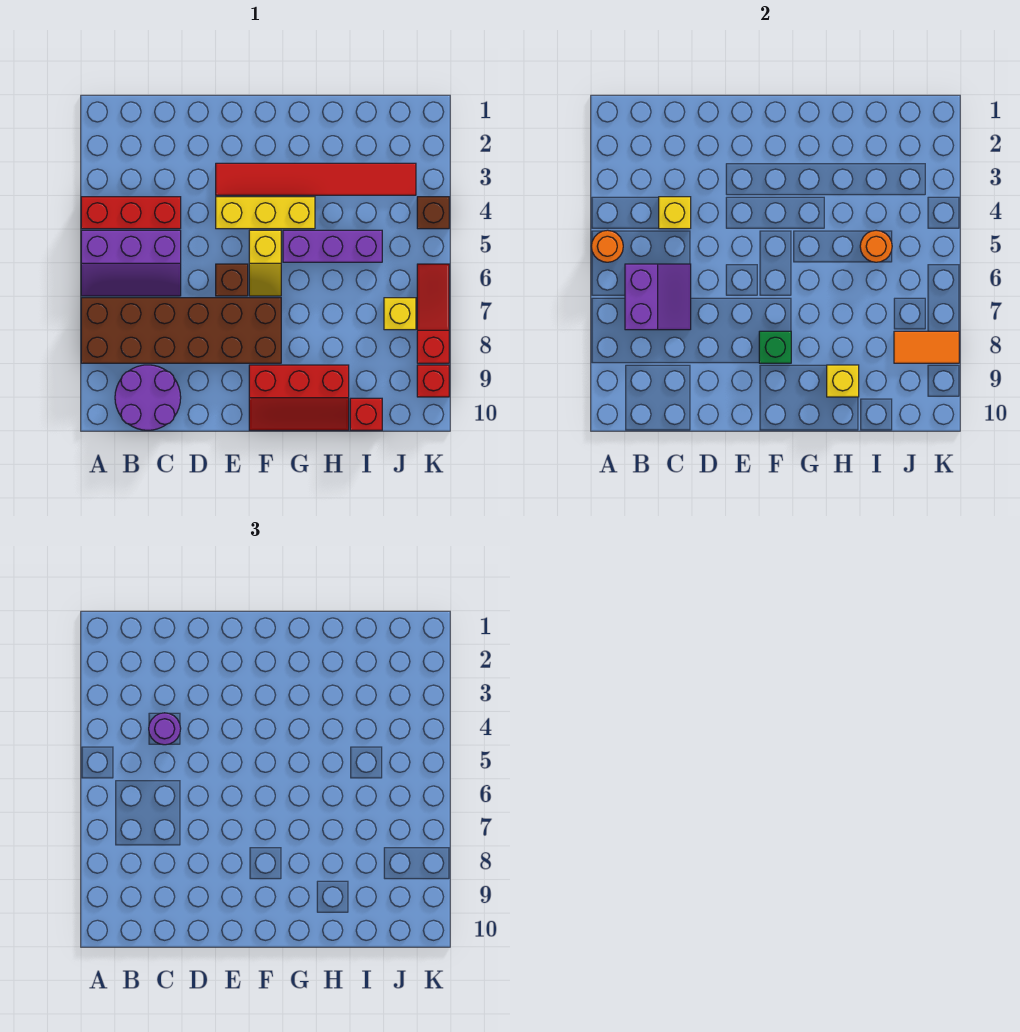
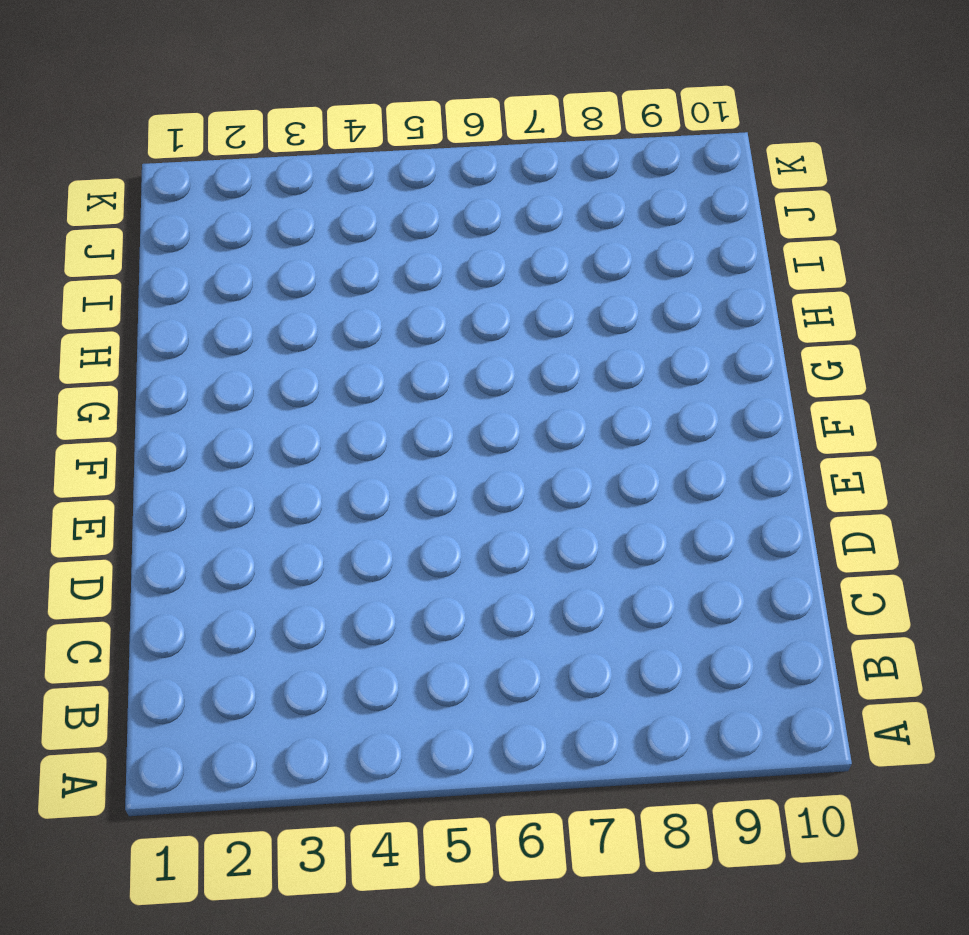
none -> red brick A4:C4 level 1
none -> purple slope A5:C6 level 1 top 5
none -> brown brick A7:F8 level 1

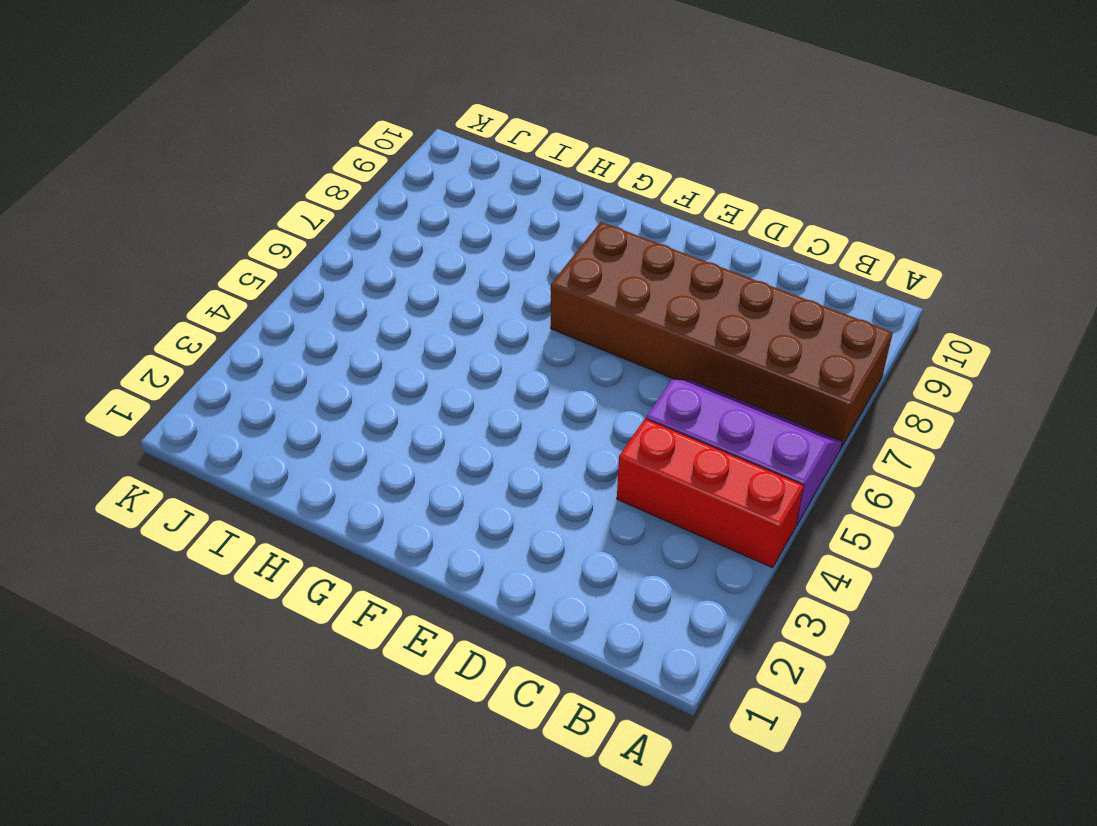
none -> purple round brick B9:C10 level 1
none -> red tile E3:J3 level 1
none -> yellow brick E4:G4 level 1

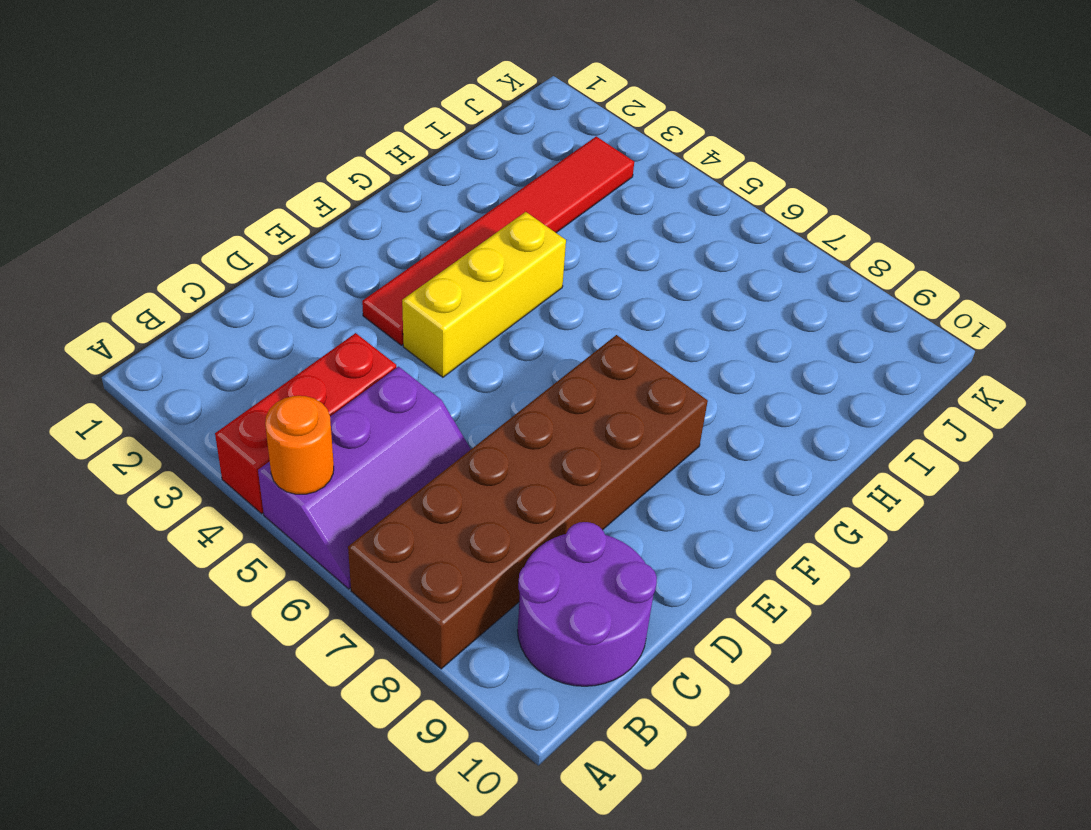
none -> brown brick E6 level 1
none -> yellow slope F5:F6 level 1 top 5
none -> red slope F9:H10 level 1 top 9

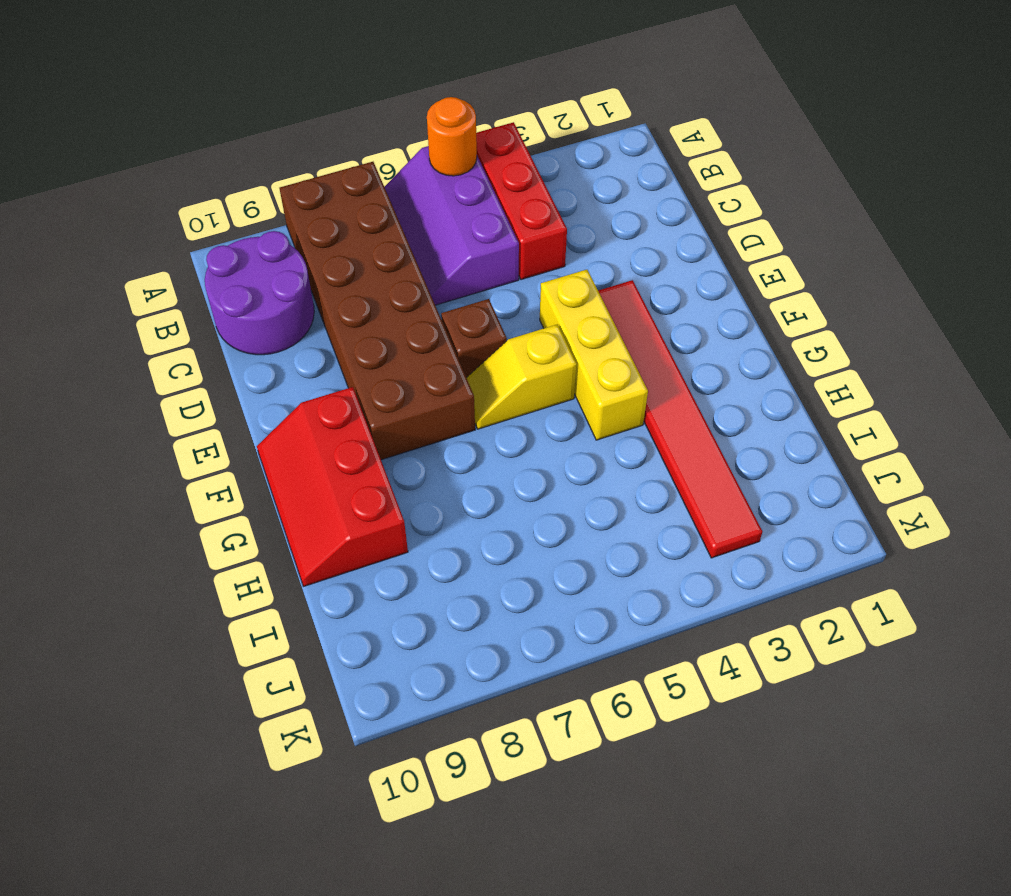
none -> purple brick G5:I5 level 1
none -> red brick I10 level 1
none -> yellow brick J7 level 1

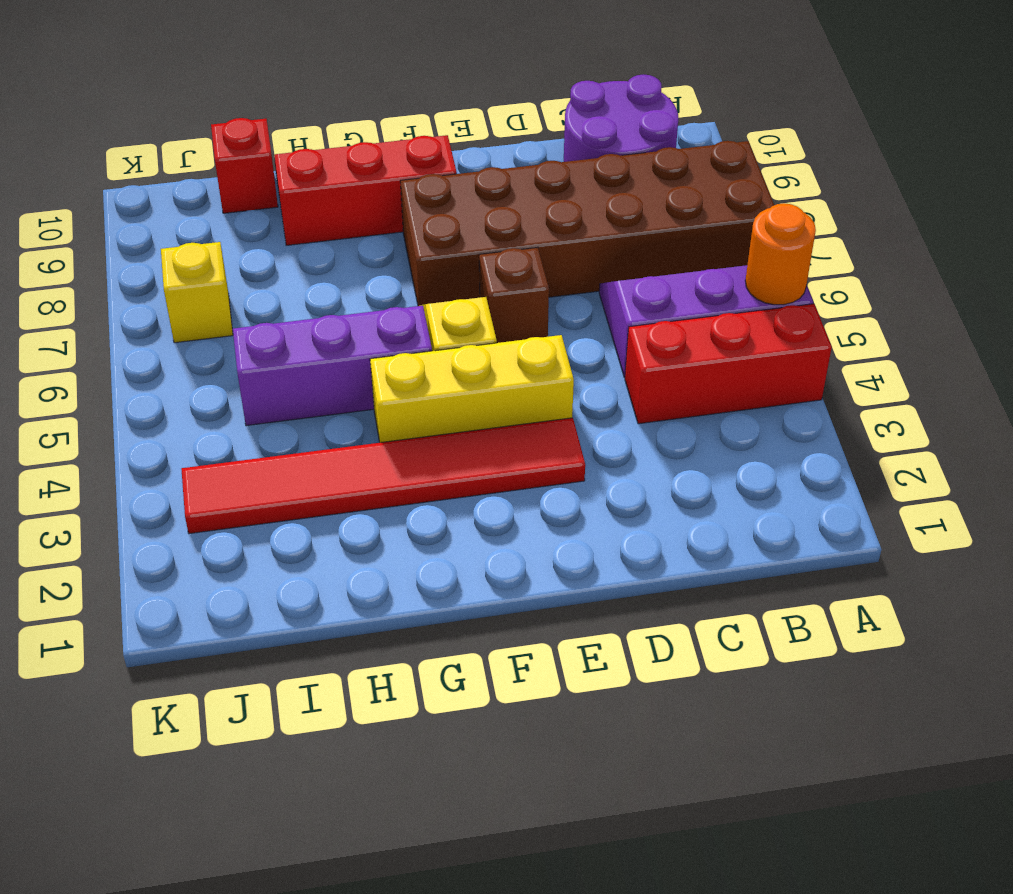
none -> brown brick K4 level 1
none -> red slope K6:K8 level 1 top 8
none -> red brick K9 level 1

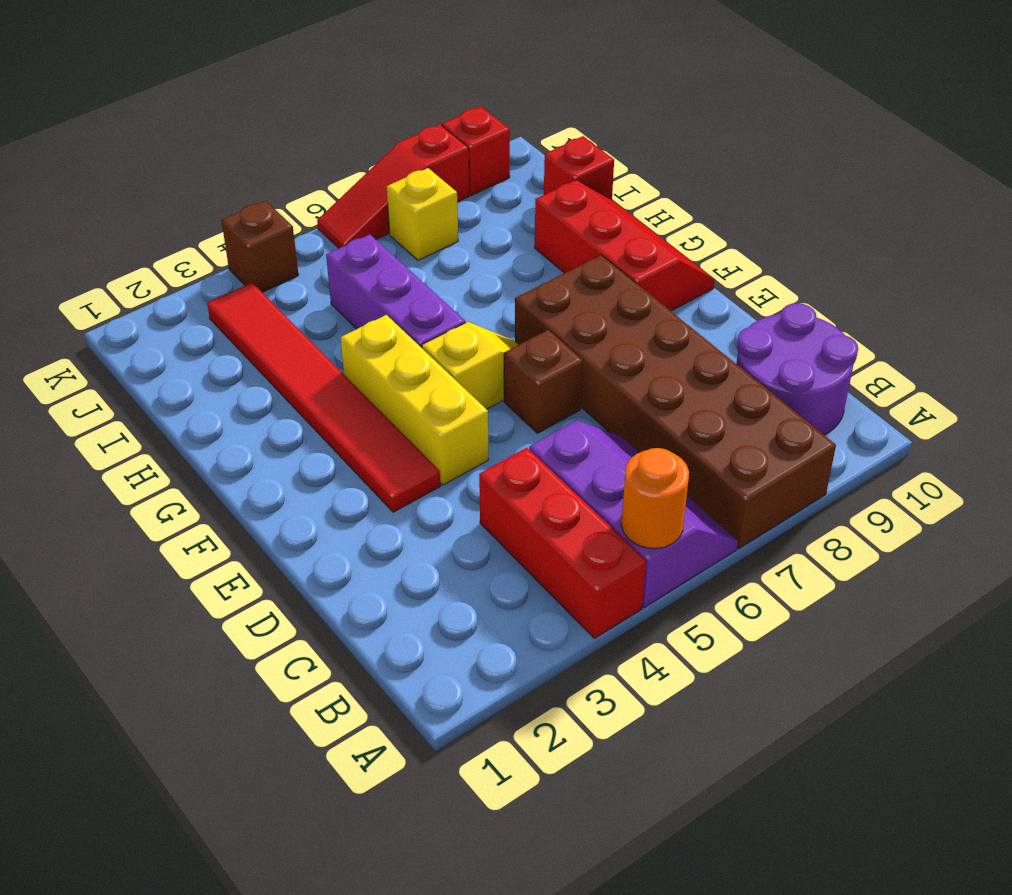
none -> purple slope B6:C7 level 2 top B
none -> yellow brick C4 level 2
none -> green brick F8 level 2

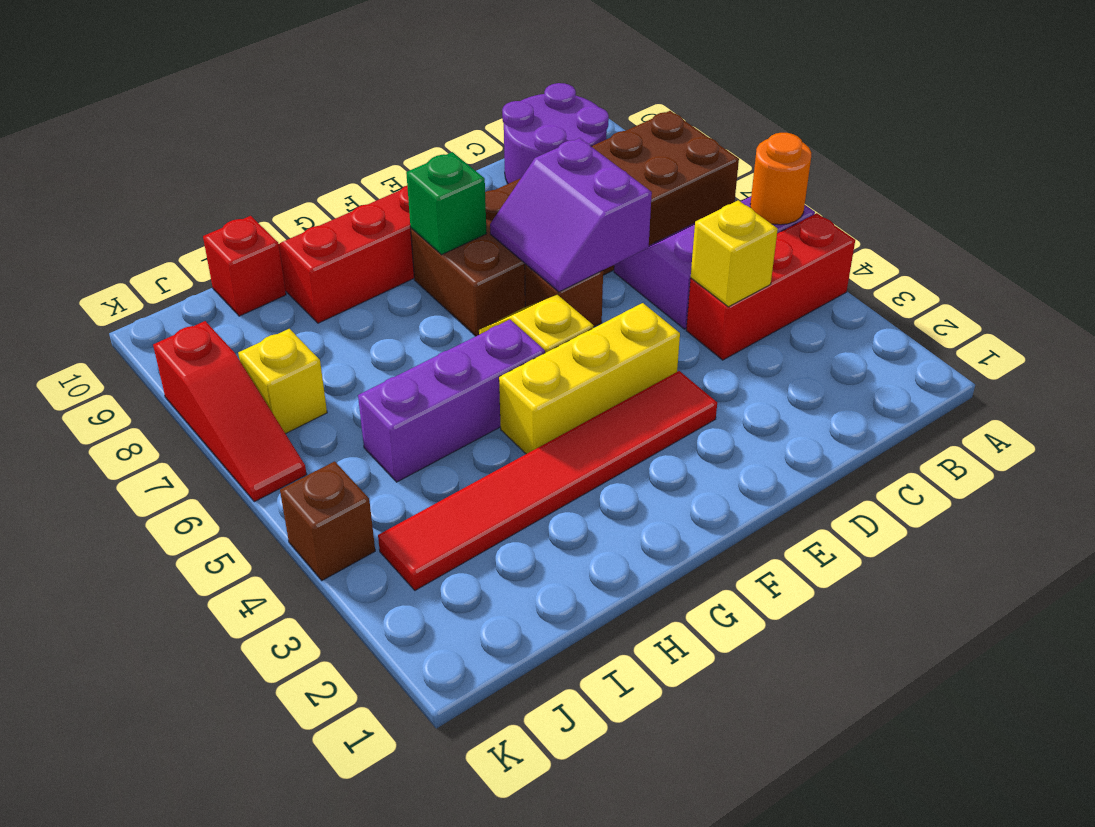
purple slope D6:E7 level 2 top D -> purple slope B6:C7 level 2 top B
none -> red brick K9 level 1
none -> yellow brick H9 level 2
none -> orange round brick I5 level 2

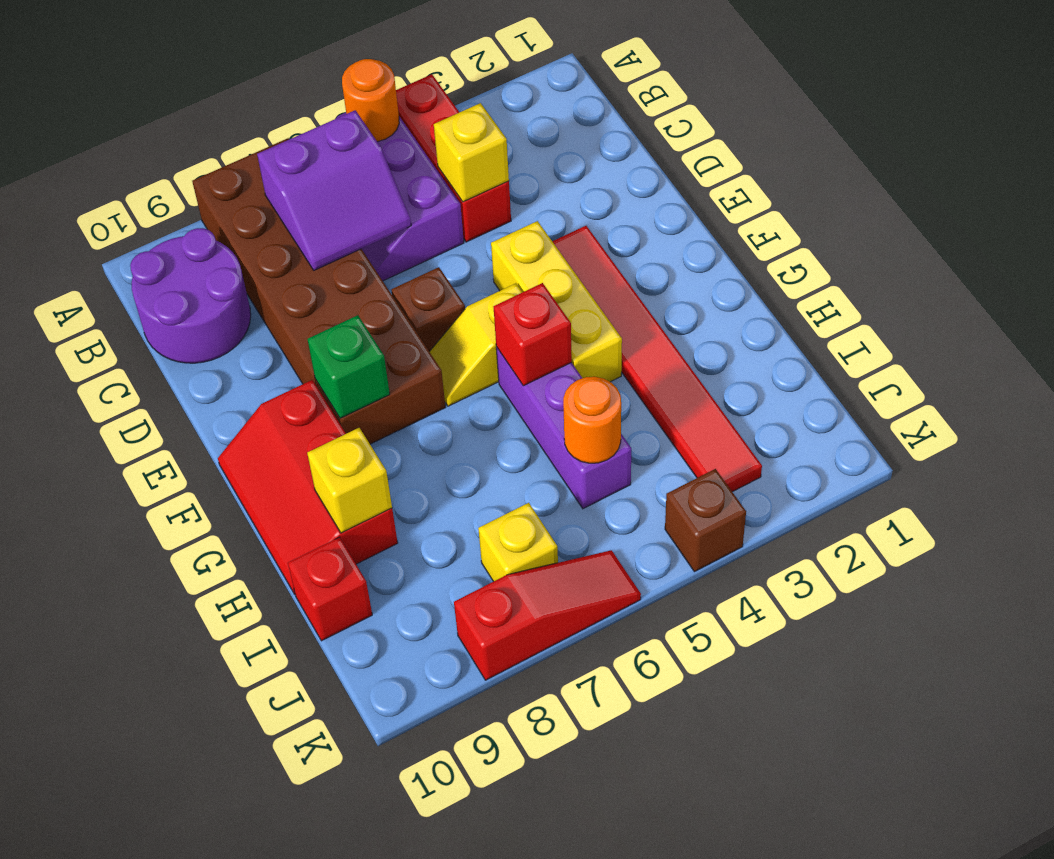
red brick G5 level 2 -> red brick K9 level 1
none -> orange tile J8:K8 level 2
none -> purple round brick C4 level 3

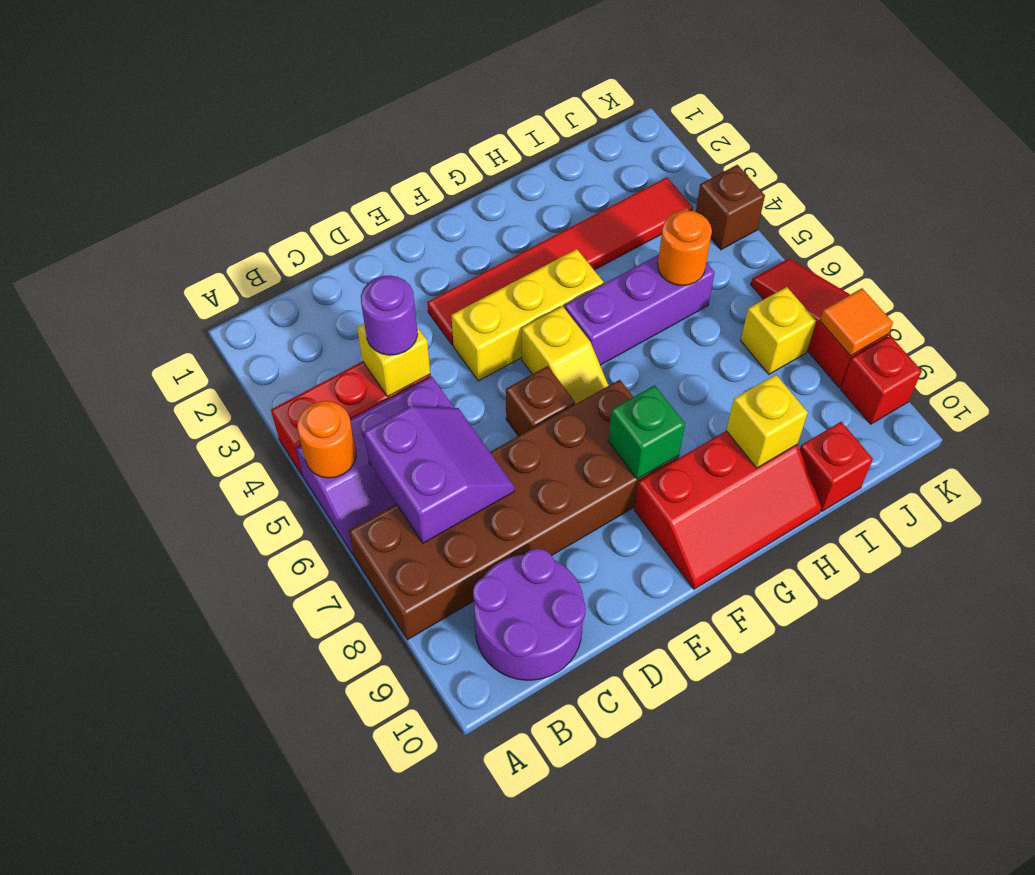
orange tile K8 level 2 -> orange tile J8:K8 level 2

